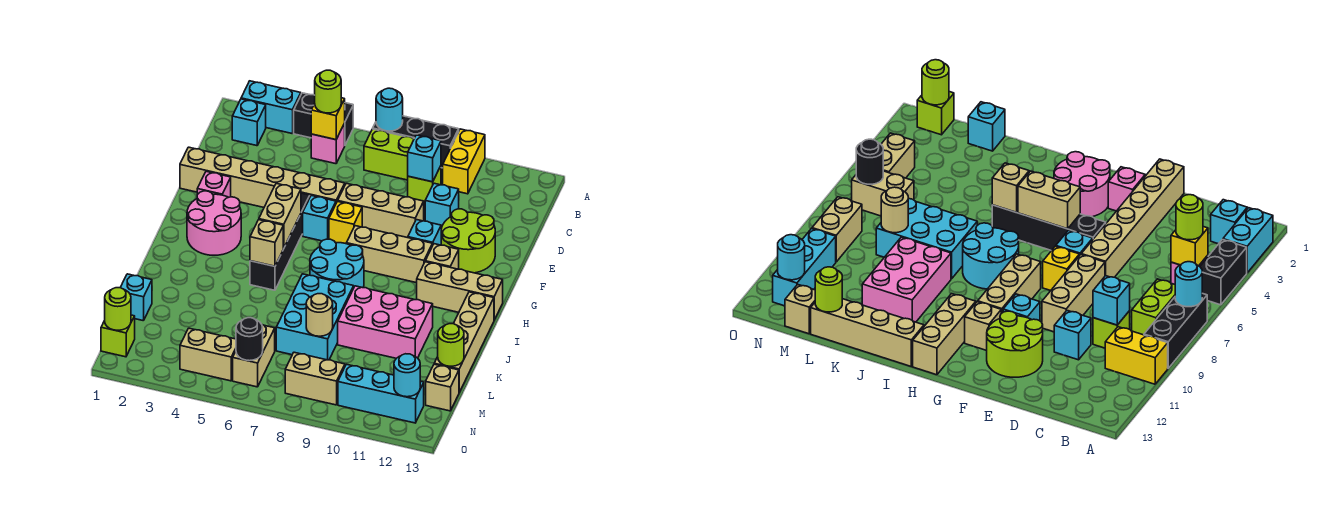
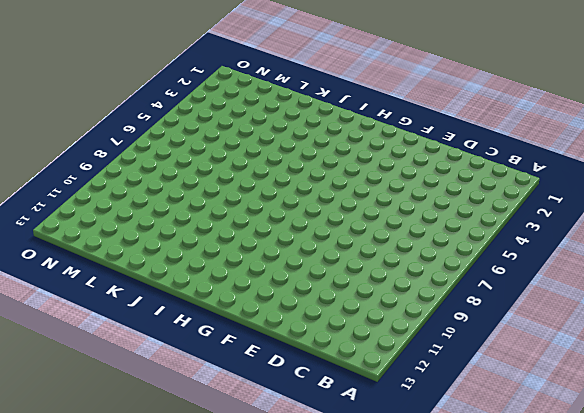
none -> cyan brick A2:A3 level 1
none -> black brick A4:A5 level 1
none -> black brick A7:A9 level 1
none -> yellow brick A10:B10 level 1

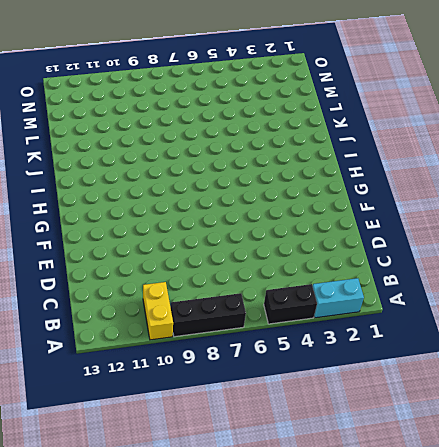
none -> cyan brick B2 level 1
none -> pink brick B5 level 1
none -> lime brick B7:B8 level 1
none -> lime brick C9 level 1

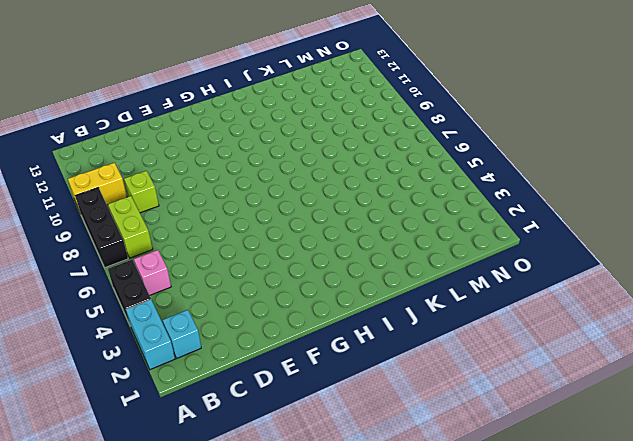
none -> cyan brick D10 level 1
none -> tan brick E1:E6 level 1
none -> tan brick E7:E9 level 1
none -> lime round brick E11:F12 level 1

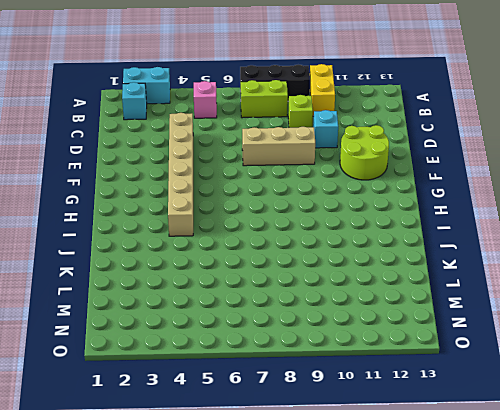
tan brick D4:I4 level 1 -> tan brick E1:E6 level 1
none -> black brick A4:A5 level 1
none -> pink brick F2 level 1
none -> black brick F5:I5 level 1
none -> cyan brick F6 level 1

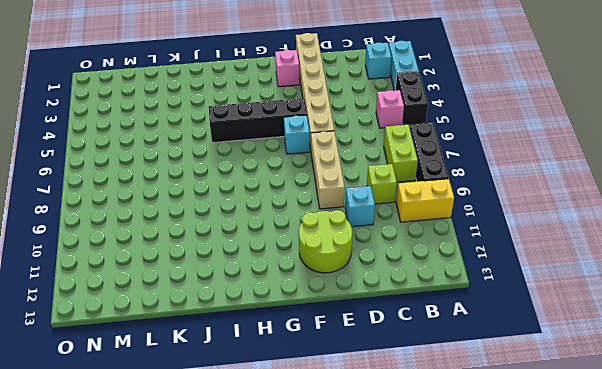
none -> yellow brick F7 level 1
none -> cyan brick F10 level 1
none -> pink round brick G2:H3 level 1
none -> tan brick G8:G10 level 1

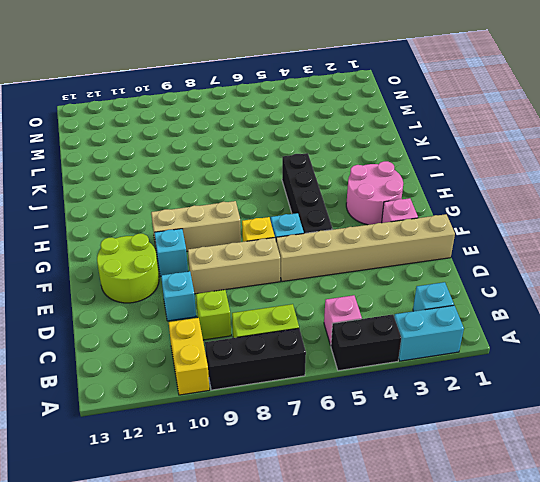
none -> tan brick G11 level 1
none -> cyan round brick H7:I8 level 1
none -> tan brick H11:H13 level 1
none -> tan brick I13:L13 level 1

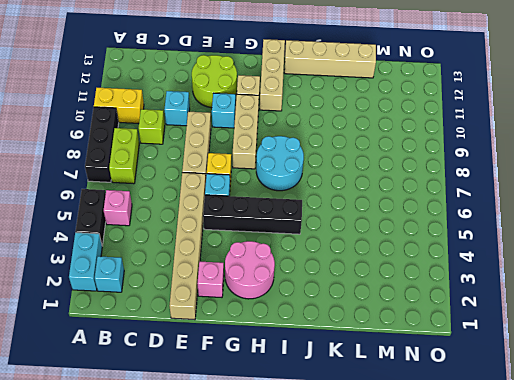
none -> cyan brick J7:L8 level 1
none -> pink brick J9:K11 level 1
none -> cyan brick L1 level 1
none -> tan brick M6:N6 level 1

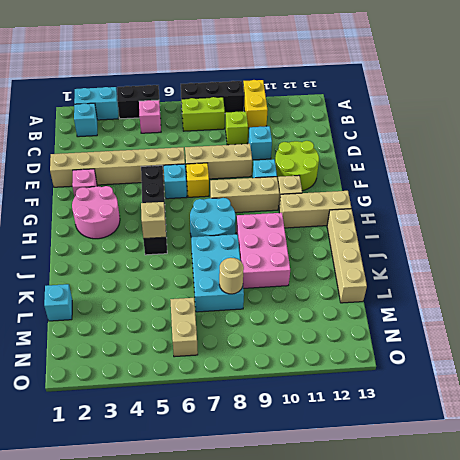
pink brick I9:K10 level 1 -> pink brick J9:K11 level 1
none -> tan brick M13 level 1
none -> lime brick N1 level 1
none -> tan brick N4:N5 level 1
none -> tan brick N8:N9 level 1

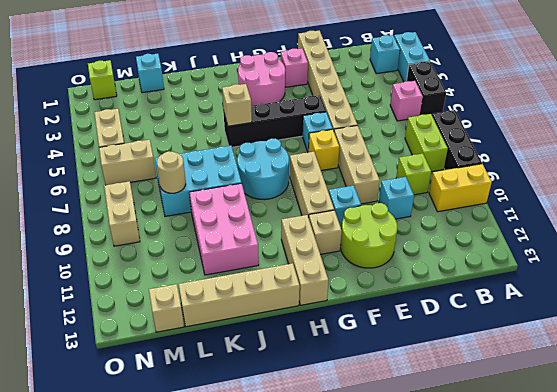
none -> cyan brick N10:N12 level 1
none -> cyan round brick A7 level 2
none -> yellow brick B5 level 2
none -> cyan brick C9 level 2

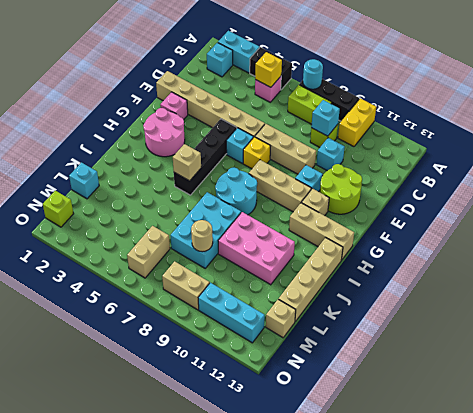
none -> tan brick N4:N5 level 1
none -> tan brick G5:H5 level 2
none -> lime round brick L13 level 2
none -> lime round brick N1 level 2

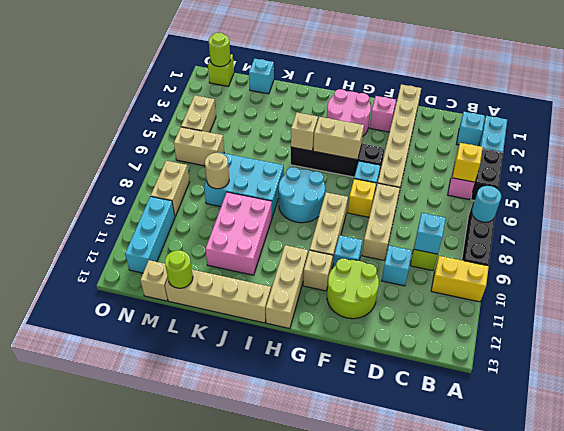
none -> lime brick B7:B8 level 1
none -> black round brick N6 level 2
none -> cyan round brick N12 level 2
none -> lime round brick B5 level 3

